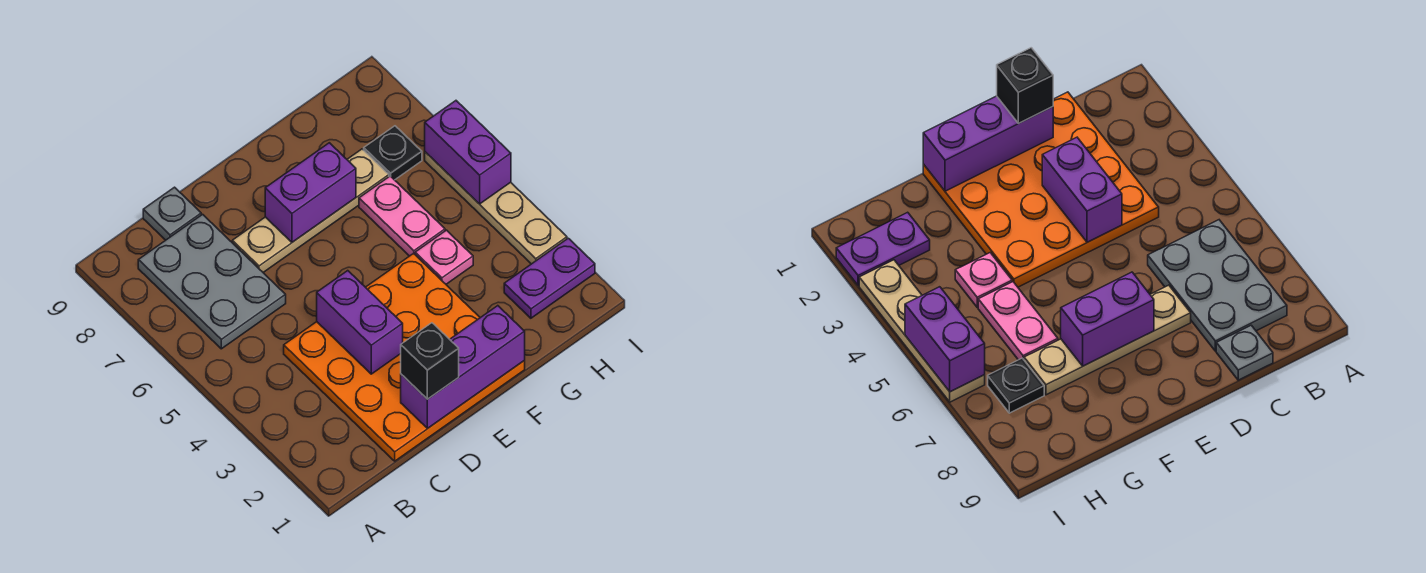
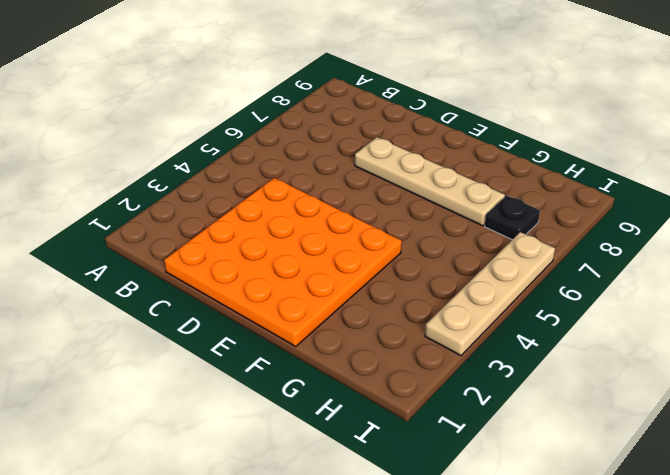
none -> grey plate B6:C8 level 1
none -> grey plate C9 level 1
none -> pink plate G4 level 1

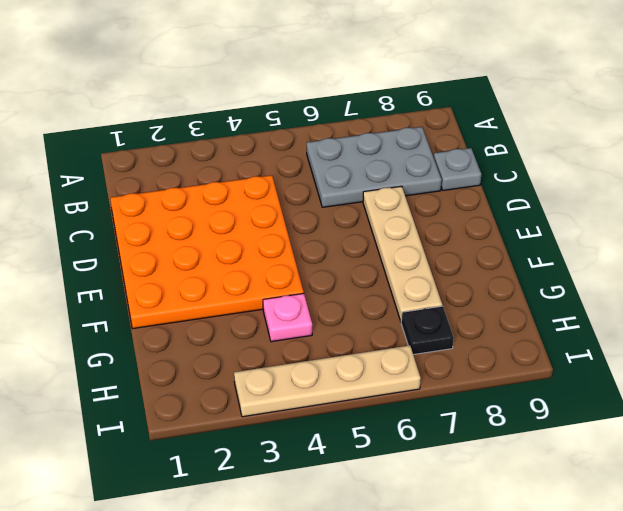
none -> pink plate G5:G6 level 1
none -> purple plate H2:I2 level 1
none -> purple brick D1:F1 level 2

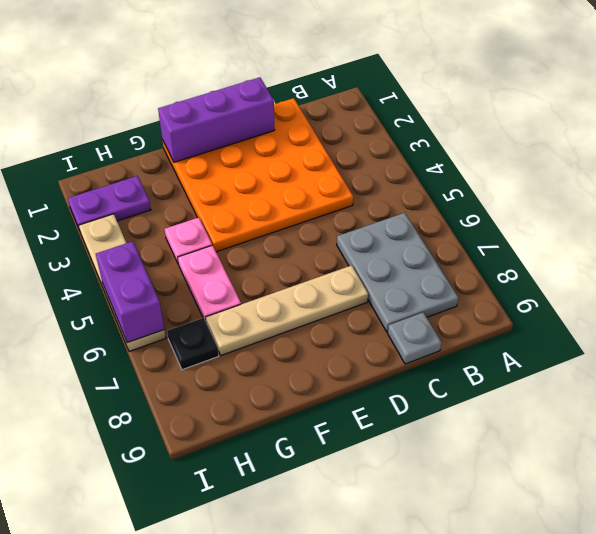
none -> purple brick D3:D4 level 2
none -> purple brick E7:F7 level 2
none -> black brick D1 level 3

